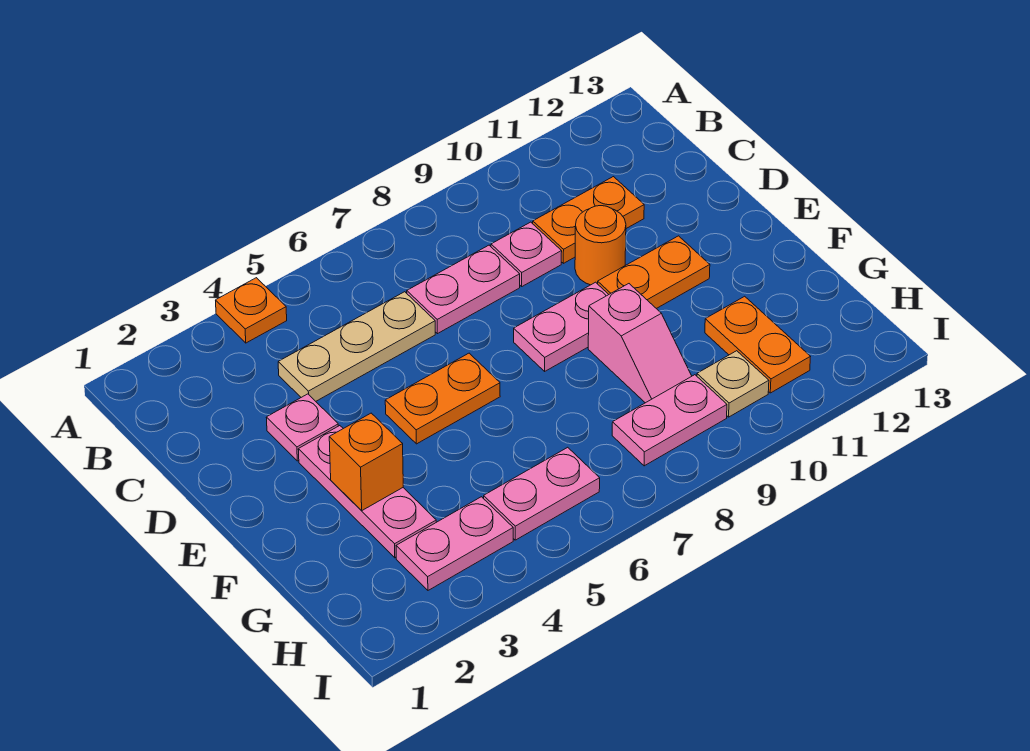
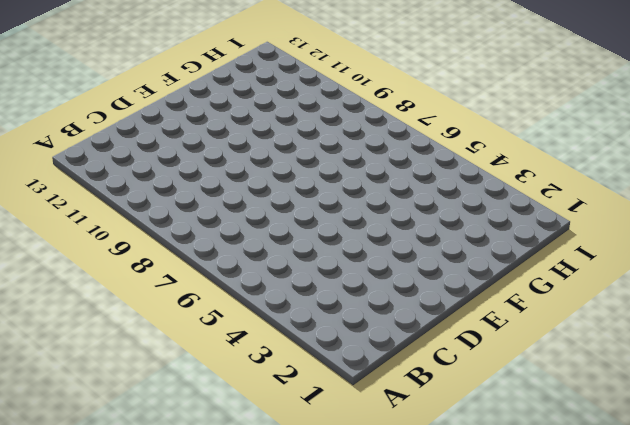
none -> orange plate A4 level 1
none -> tan plate C4:C6 level 1
none -> pink plate C7:C8 level 1

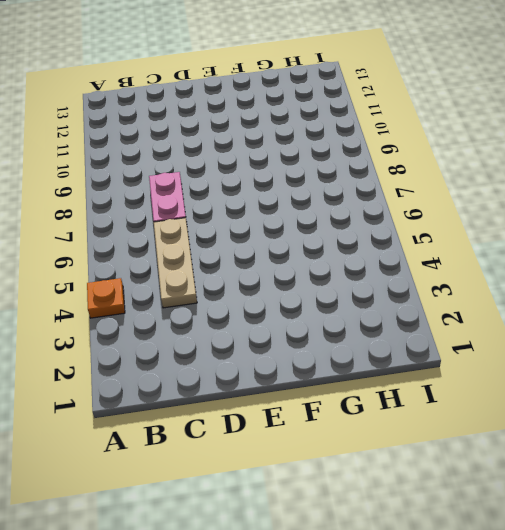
none -> pink plate C9 level 1
none -> orange plate C10:C11 level 1
none -> pink plate D3 level 1

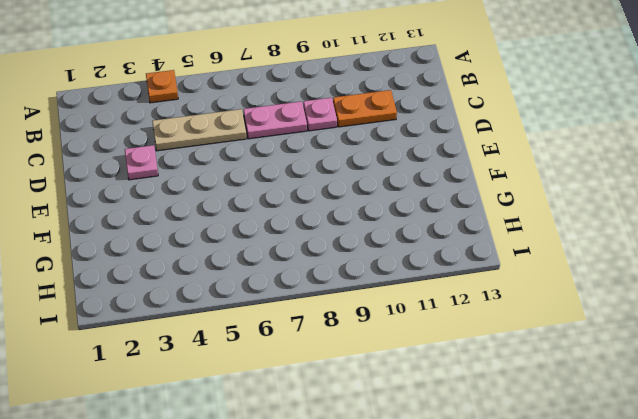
none -> orange round brick D10 level 1
none -> pink plate E3:G3 level 1
none -> orange plate E5:E6 level 1

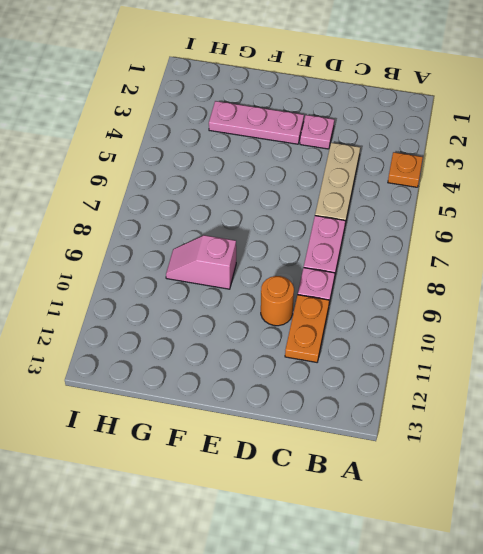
none -> orange plate E5:E6 level 1
none -> pink plate E8:E9 level 1
none -> orange plate E10:E11 level 1

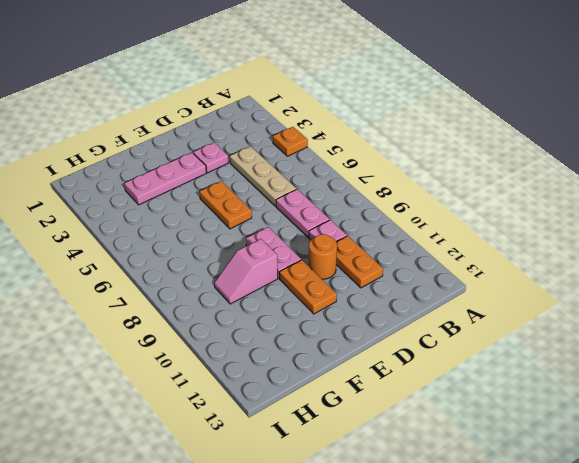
none -> orange plate G11:H11 level 1
none -> pink plate H3:H4 level 1
none -> pink plate H5:H6 level 1

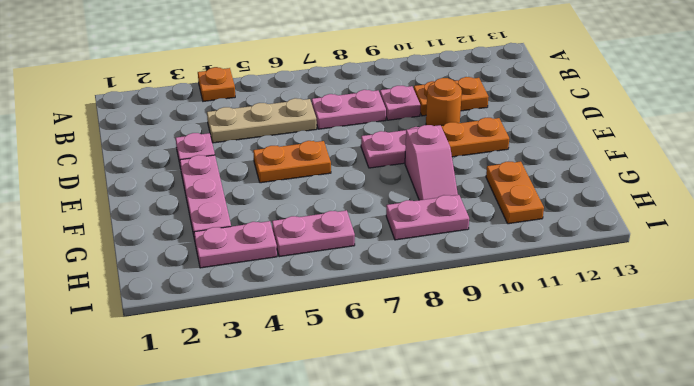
none -> tan plate H10 level 1
none -> orange brick F3 level 2

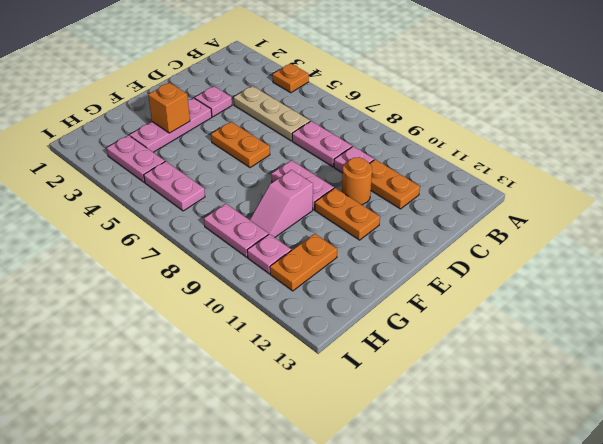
pink plate H10 level 1 -> tan plate H10 level 1

